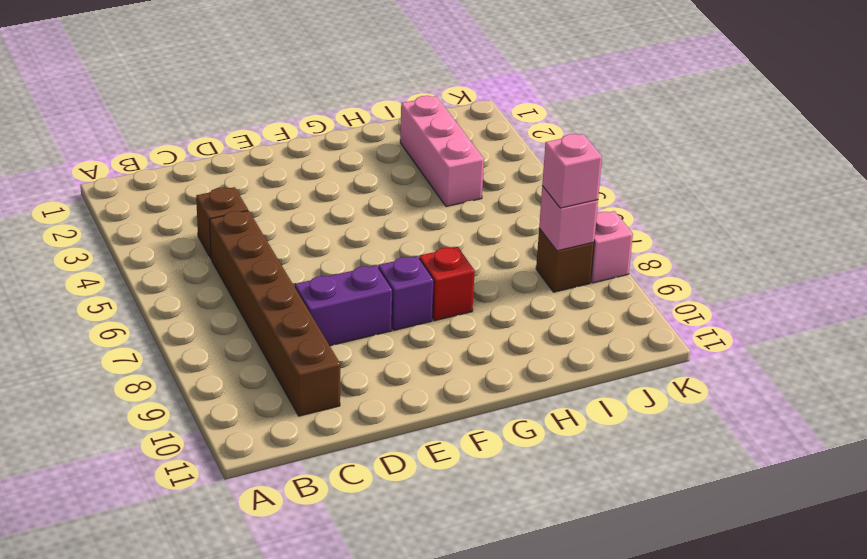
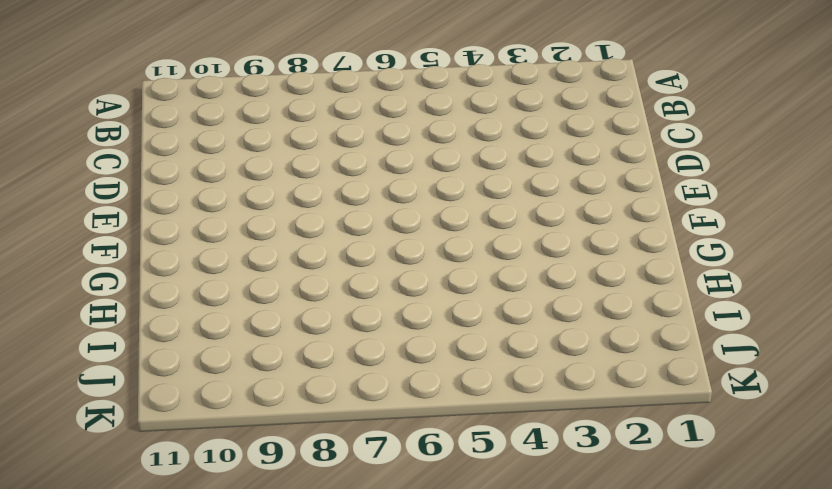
none -> brown brick C4 level 1
none -> brown brick C5:C10 level 1

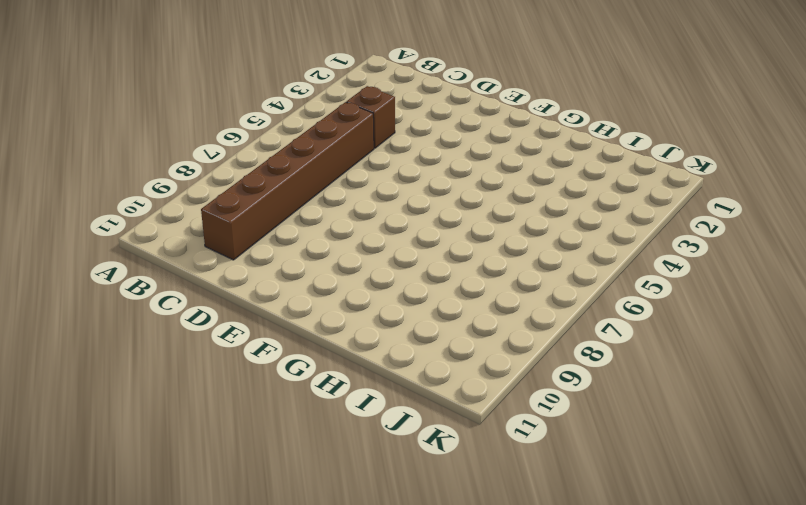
none -> purple brick D8:E8 level 1
none -> purple brick F8 level 1

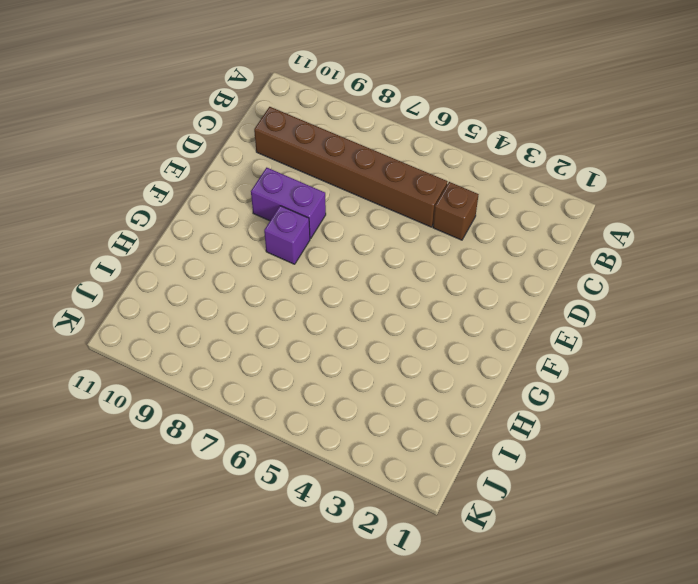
purple brick E8:E9 level 1 -> purple brick D8:E8 level 1
none -> red brick G8 level 1
none -> pink brick I2:I4 level 1

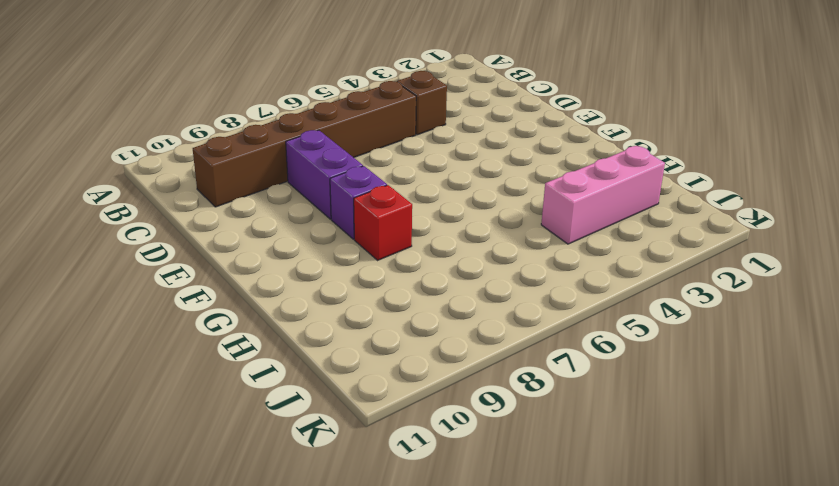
none -> brown brick J8 level 1
none -> pink brick K8 level 1

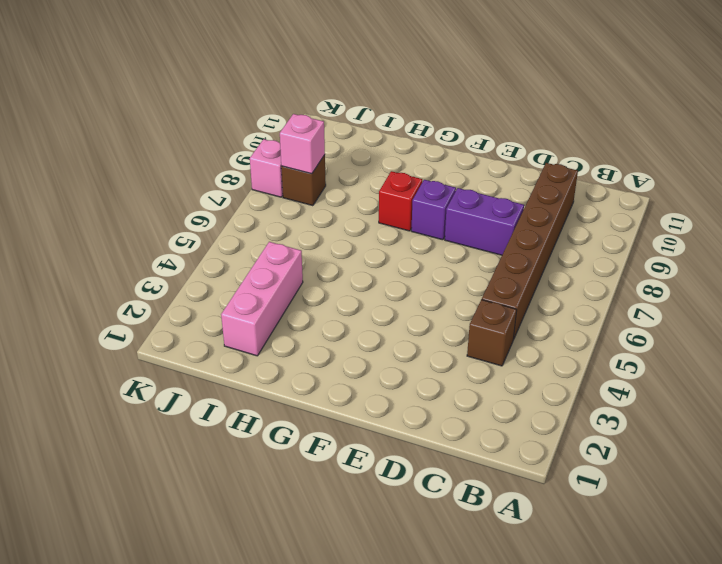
none -> pink brick J8 level 3

